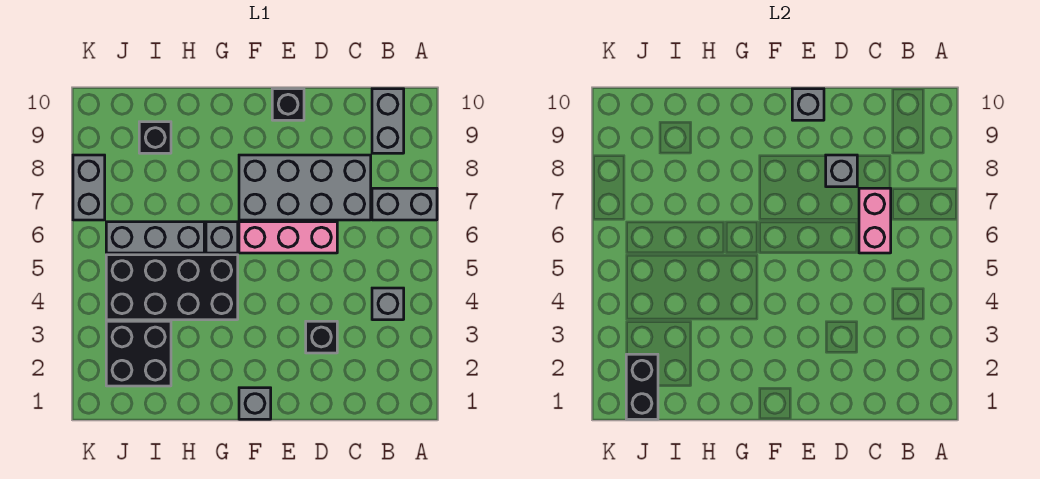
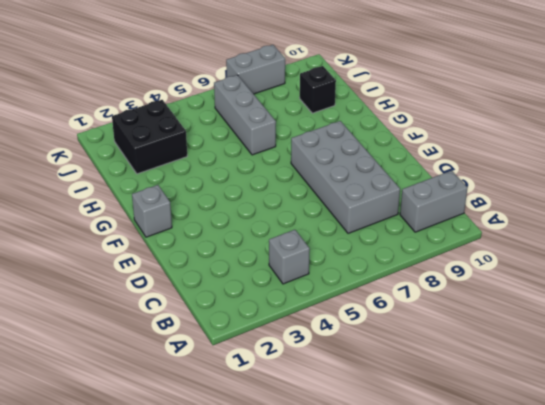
none -> grey brick A7:B7 level 1
none -> black brick D3 level 1
none -> pink brick D6:F6 level 1

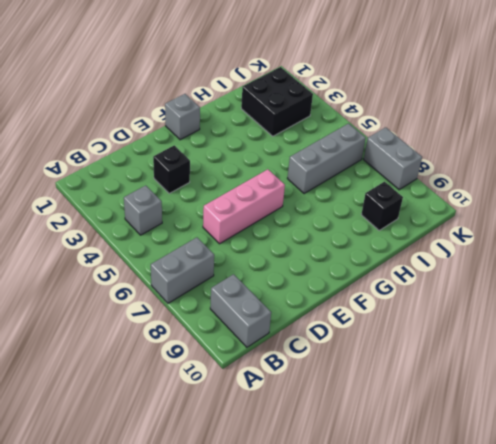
none -> grey brick C7:F8 level 1
none -> black brick E10 level 1
none -> black brick G4:J5 level 1

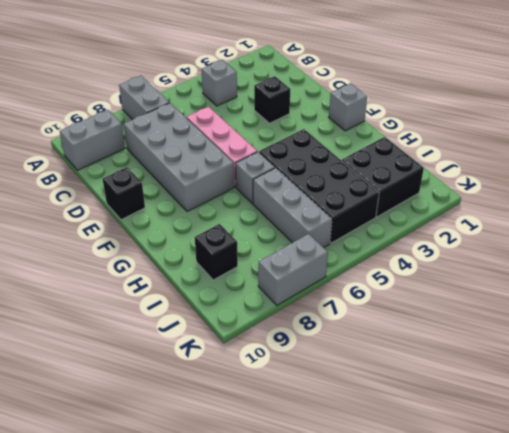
none -> pink brick C6:C7 level 2
none -> grey brick D8 level 2
none -> grey brick E10 level 2

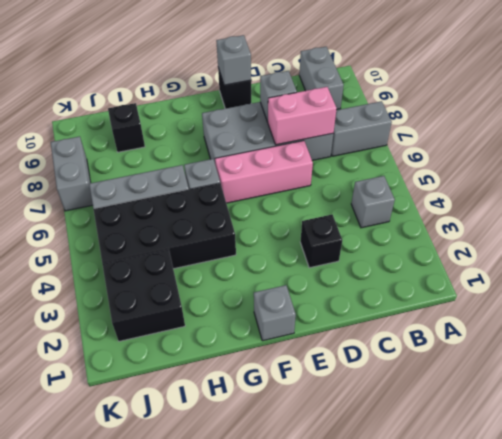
pink brick C7:D7 level 2 -> pink brick C6:C7 level 2
none -> black brick J1:J2 level 2

